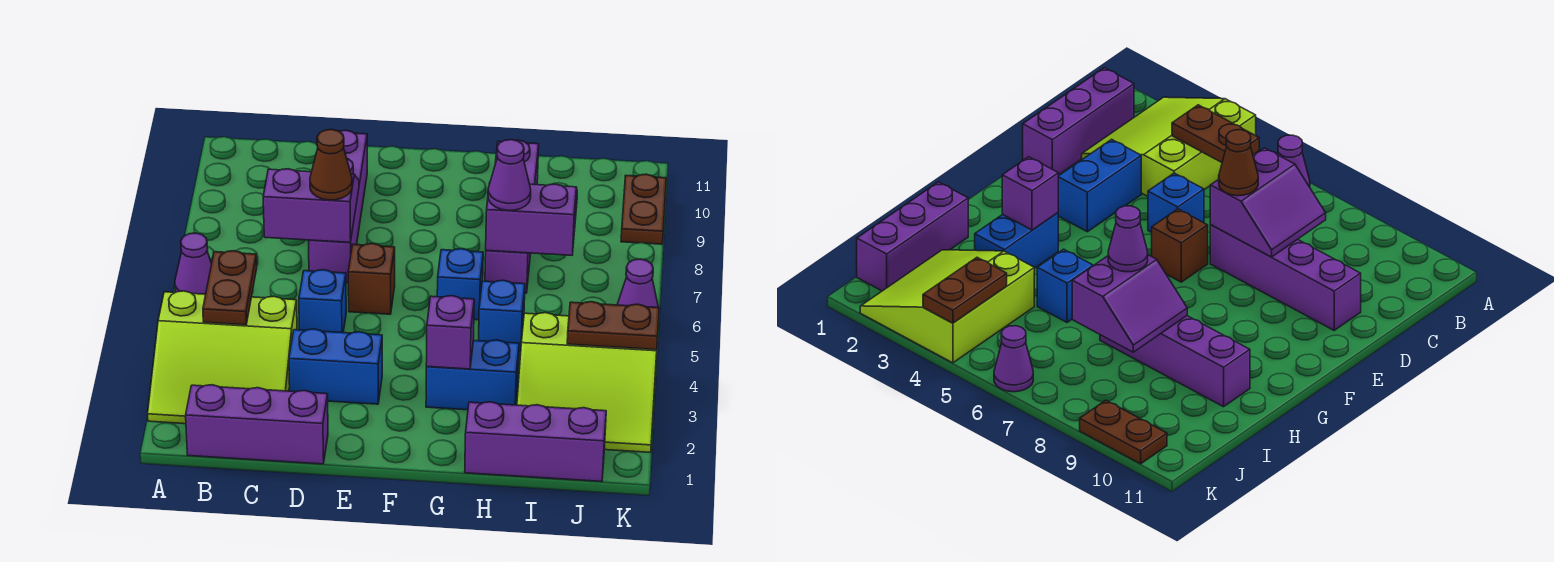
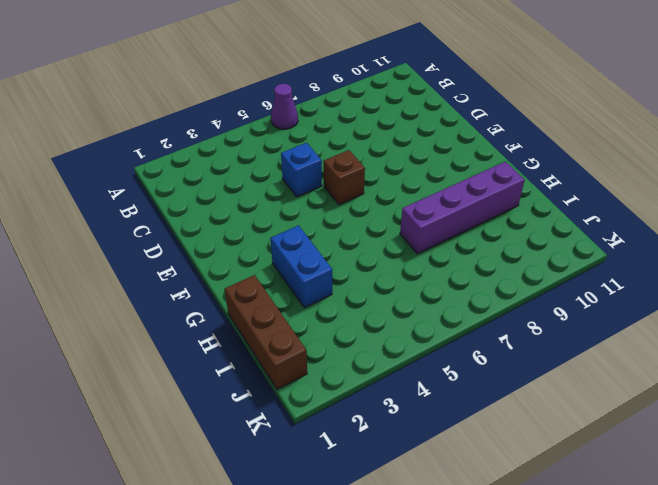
brown brick H1:J1 level 1 -> purple brick H1:J1 level 1
none -> lime slope A2:C4 level 1 top 4
none -> purple brick B1:D1 level 1
none -> blue brick D3:E3 level 1

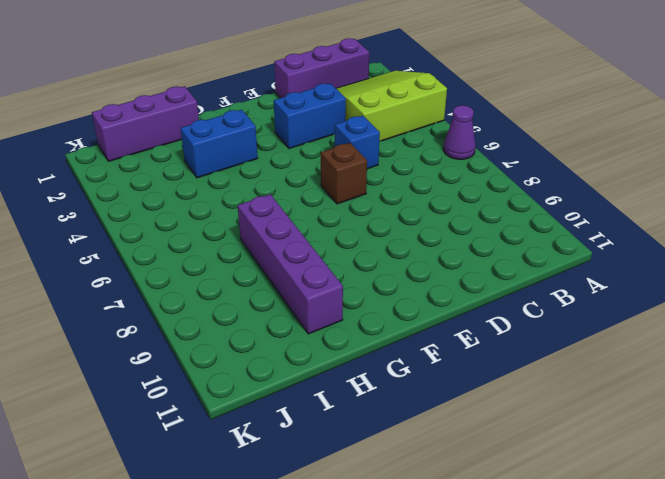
none -> purple brick D7:D10 level 1
none -> blue brick G6 level 1
none -> blue brick H5 level 1

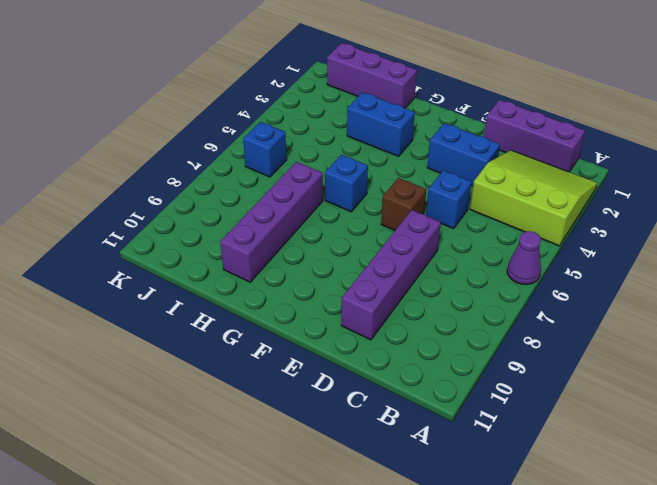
blue brick J6 level 1 -> blue brick H5 level 1
none -> lime slope I2:K4 level 1 top 4
none -> purple cone K6 level 1
none -> brown plate K9:K10 level 1

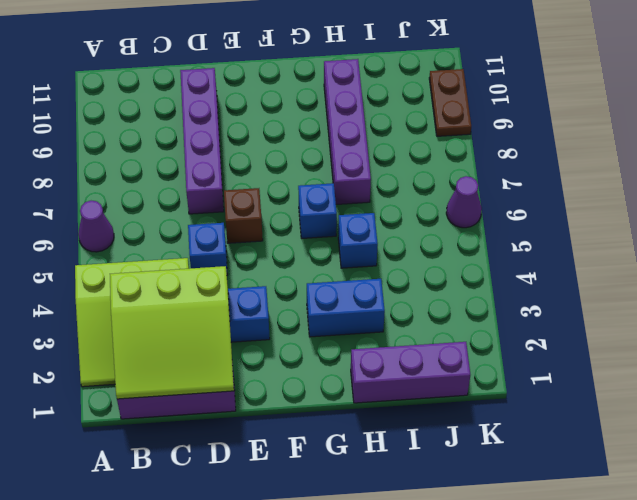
lime slope B1:D3 level 2 top 3 -> lime slope I2:K4 level 1 top 4
none -> brown plate B4:B5 level 2
none -> purple slope C7:D8 level 2 top 7
none -> purple brick G3 level 2

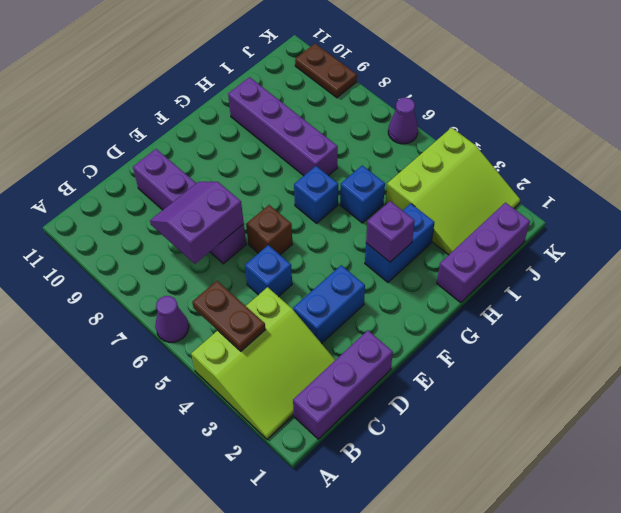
none -> purple slope H7:I8 level 2 top 7
none -> brown plate J4:K4 level 2
none -> brown cone D7 level 3

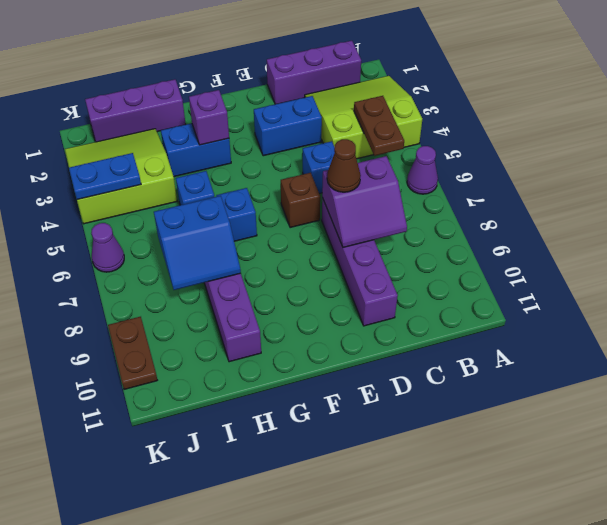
blue slope H7:I8 level 2 top 7 -> purple slope H7:I8 level 2 top 7
blue plate J4:K4 level 2 -> brown plate J4:K4 level 2
none -> purple cone H7 level 3

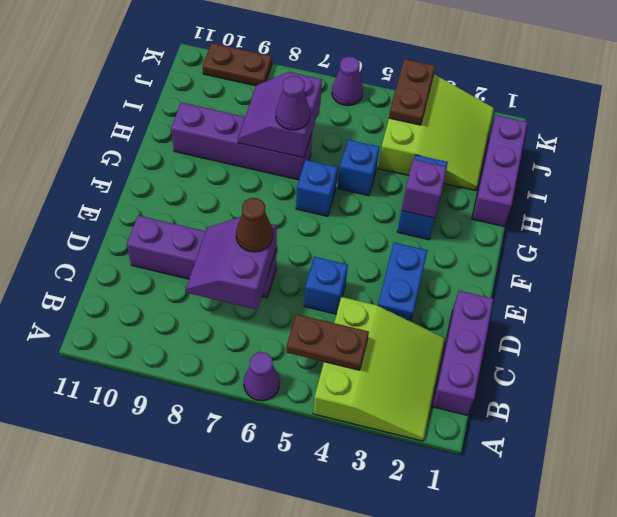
none -> brown brick E6 level 1

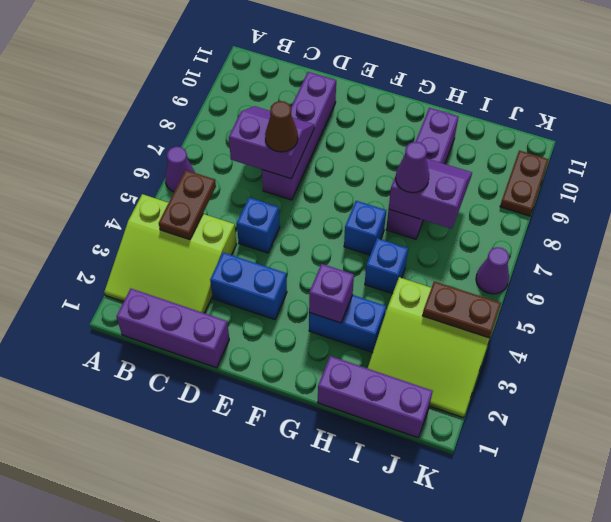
none -> brown brick E6 level 1

